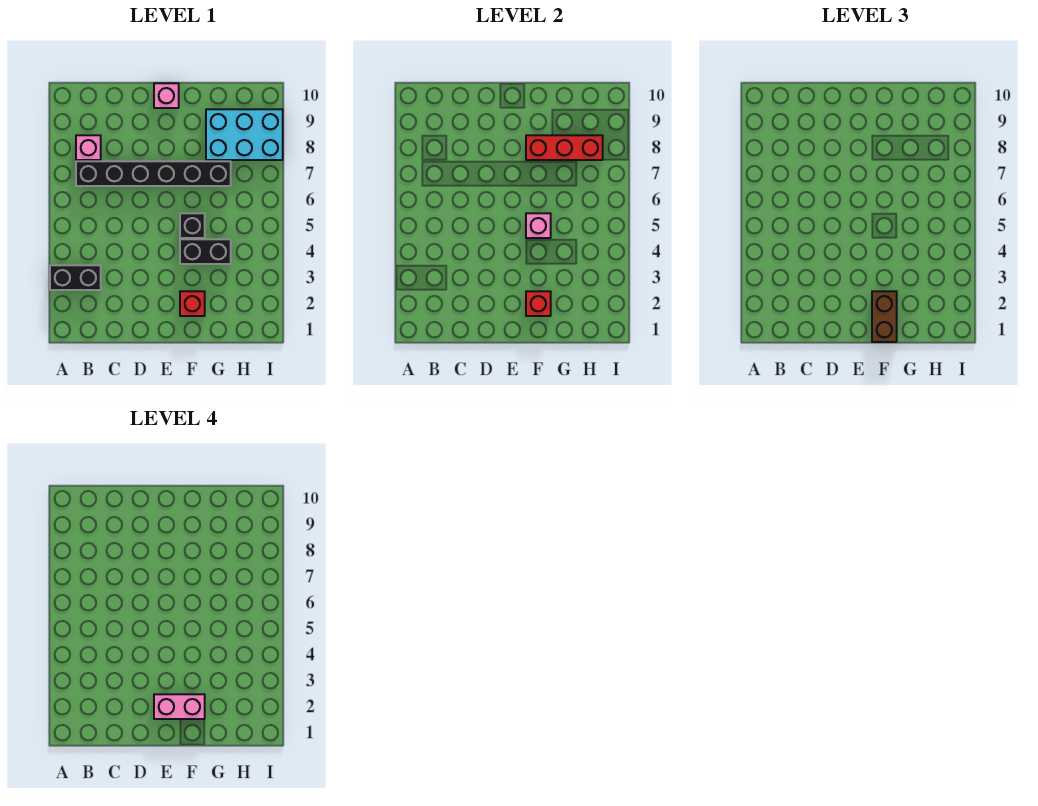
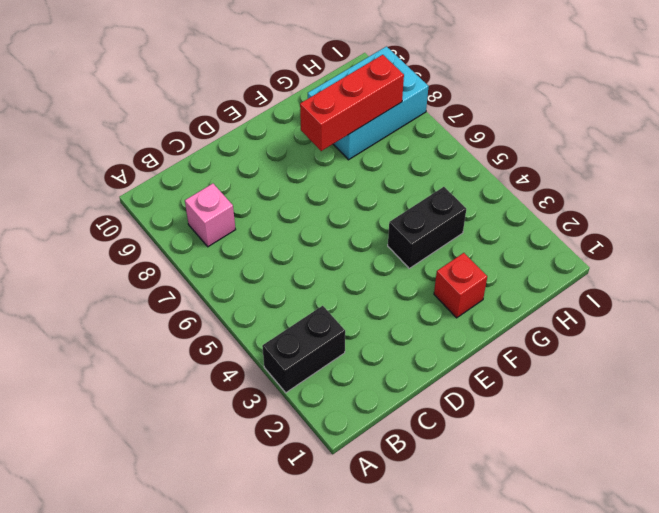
none -> black brick B7:G7 level 1
none -> pink brick E10 level 1
none -> black brick F5 level 1

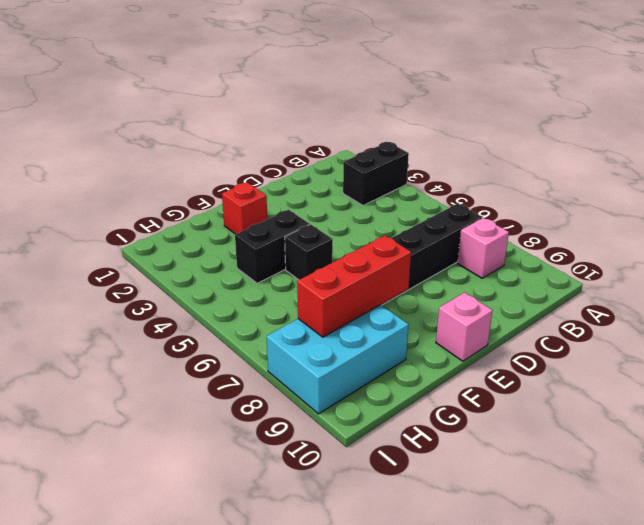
none -> red brick F2 level 2
none -> pink brick F5 level 2
none -> brown brick F1:F2 level 3

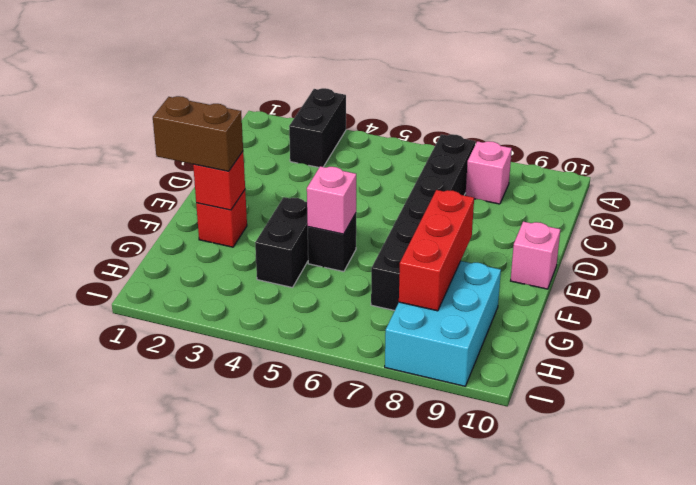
none -> pink brick E2:F2 level 4

